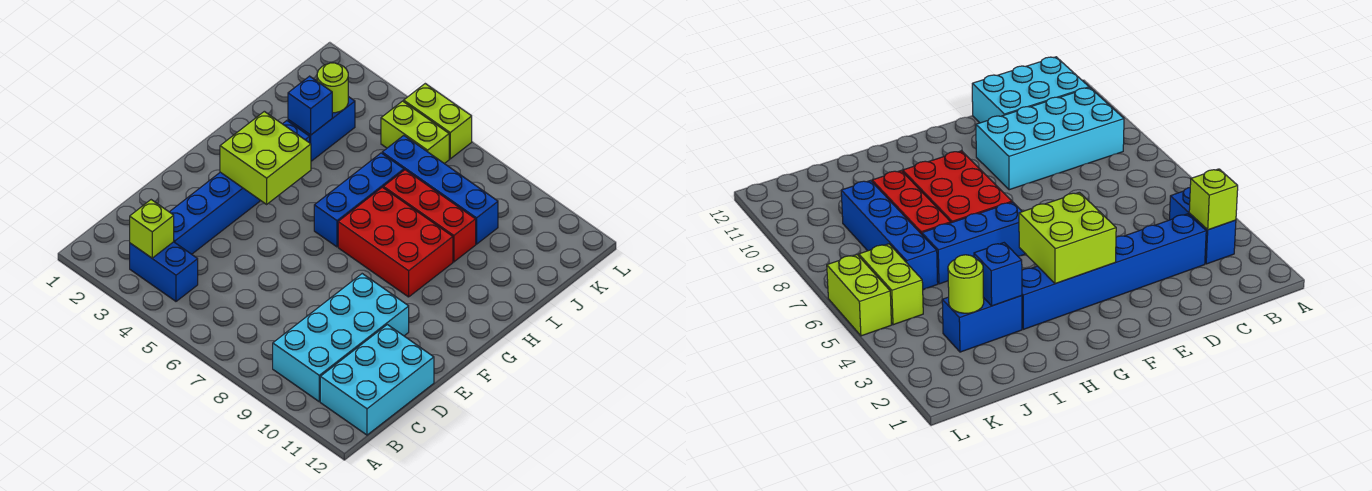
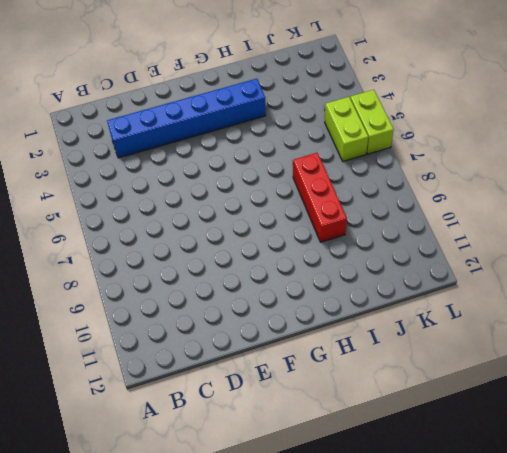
none -> blue brick B3:B4 level 1
none -> cyan brick B9:E10 level 1
none -> cyan brick B11:D12 level 1

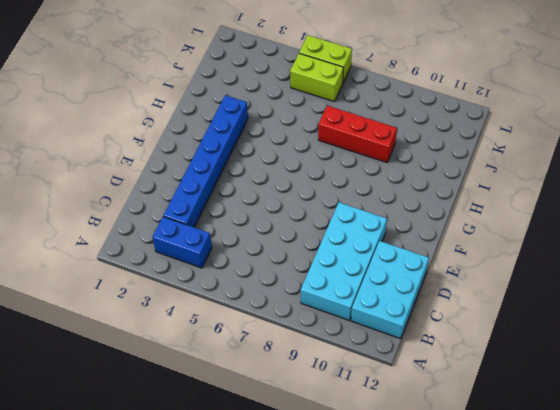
none -> blue brick G6:I6 level 1
none -> red brick G7:H9 level 1
none -> blue brick I3:J3 level 1

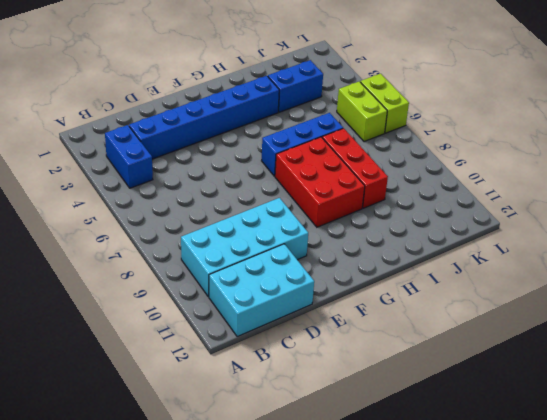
none -> blue brick J6:J9 level 1
none -> lime brick B3 level 2
none -> lime brick F3:G4 level 2

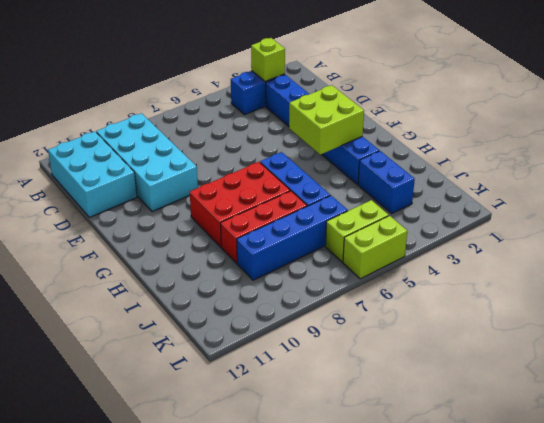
none -> blue brick I3 level 2
none -> lime round brick J3 level 2

